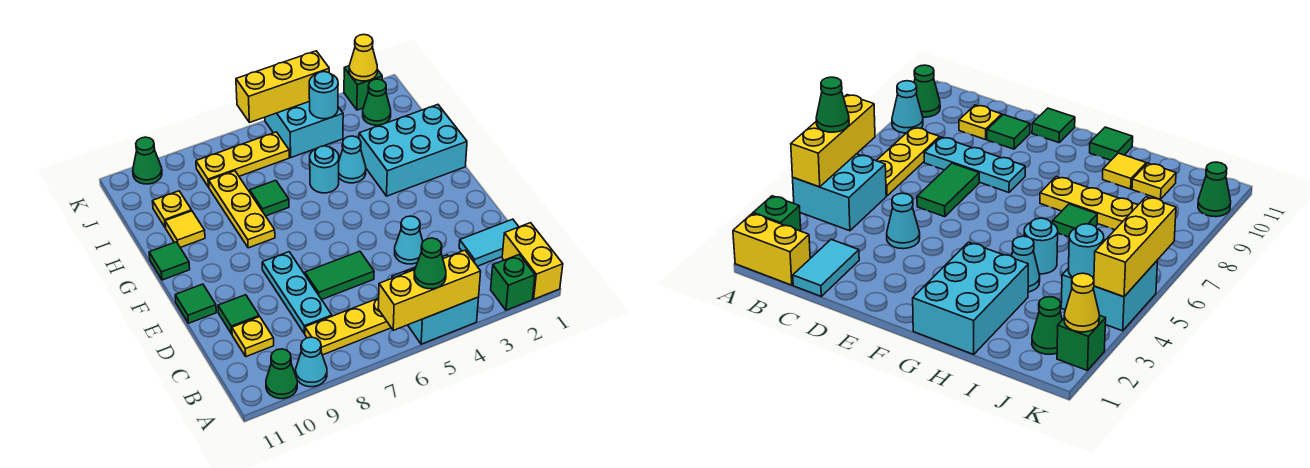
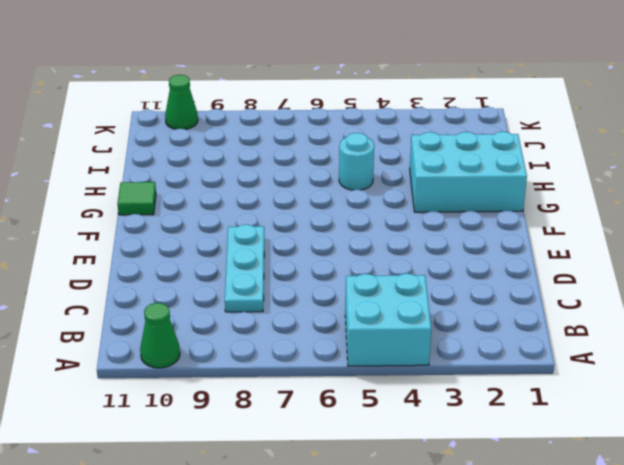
none -> yellow brick A1:B1 level 1
none -> green brick A2 level 1
none -> cyan cone A9 level 1
none -> yellow plate B6:B8 level 1

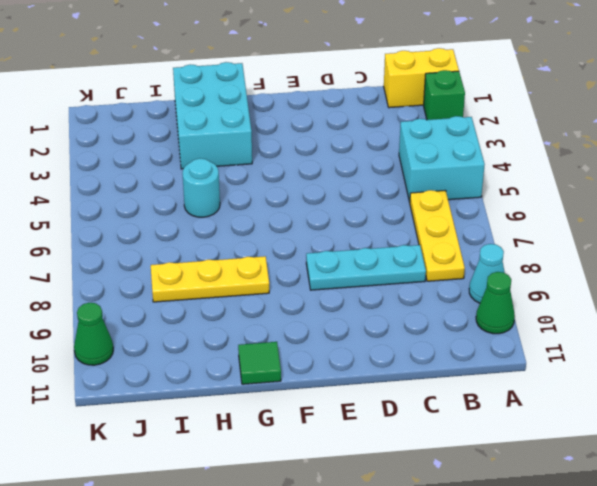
none -> cyan tile C1:C2 level 1
none -> yellow plate C10 level 1
none -> cyan cone D4 level 1
none -> green tile D6:D7 level 1

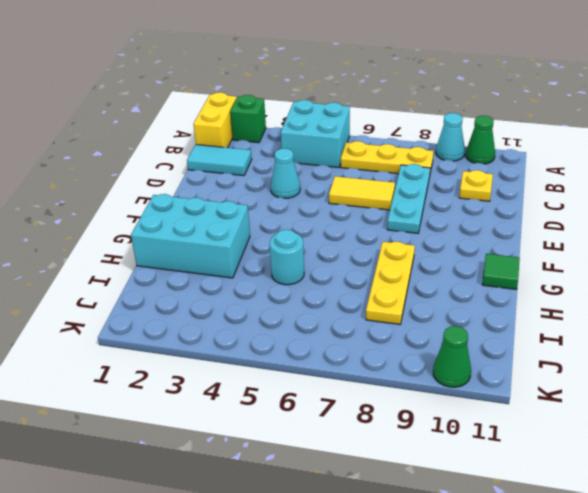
yellow tile D6:D7 level 1 -> green tile D6:D7 level 1
none -> green tile D10 level 1
none -> green tile E11 level 1
none -> cyan cone H4 level 1
none -> green tile H7 level 1

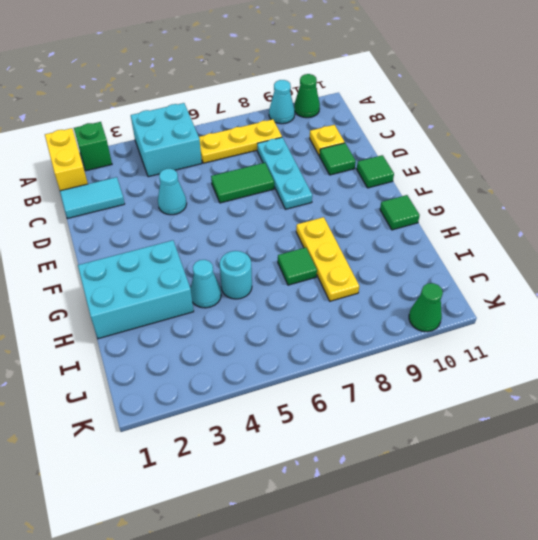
none -> yellow tile H10 level 1
none -> yellow plate I10 level 1
none -> green cone J2 level 1
none -> cyan brick J4:K5 level 1

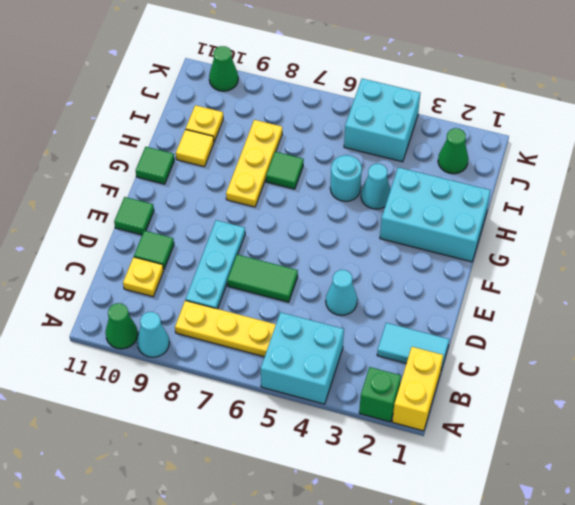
none -> yellow plate J6:J8 level 1
none -> green brick K2 level 1
none -> yellow brick A4:A6 level 2
none -> cyan round brick J4 level 2

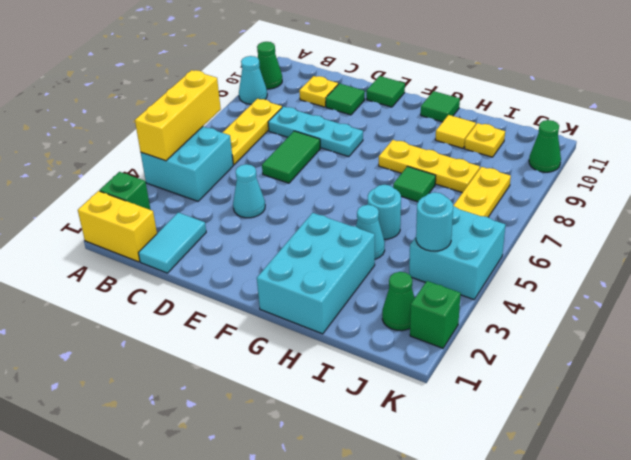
none -> yellow cone K2 level 2
none -> yellow brick K4:K6 level 2
none -> green cone A5 level 3

